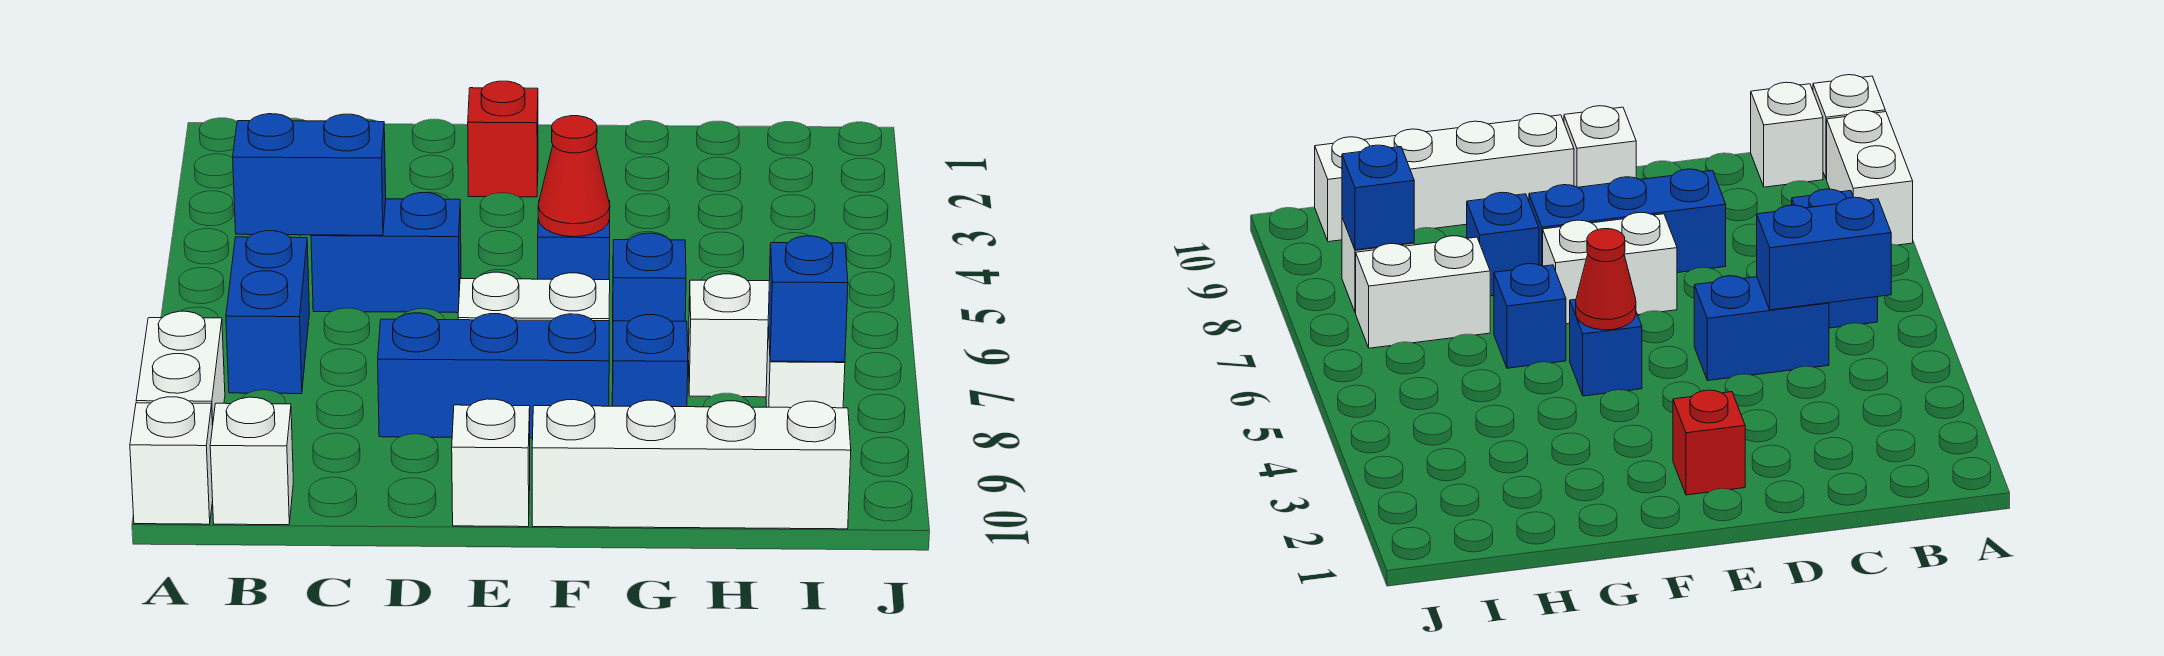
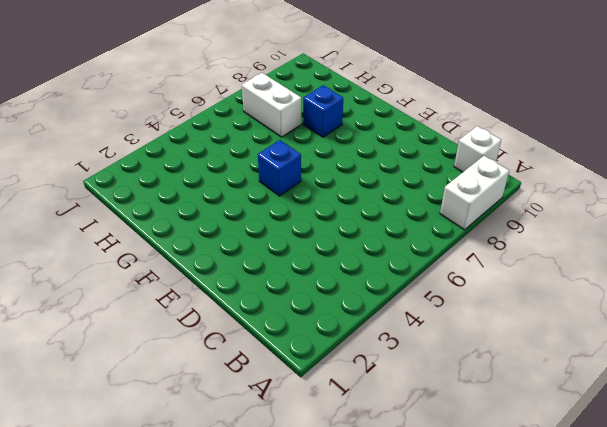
none -> white brick A10 level 1
none -> blue brick B6:B7 level 1
none -> blue brick C5:D5 level 1

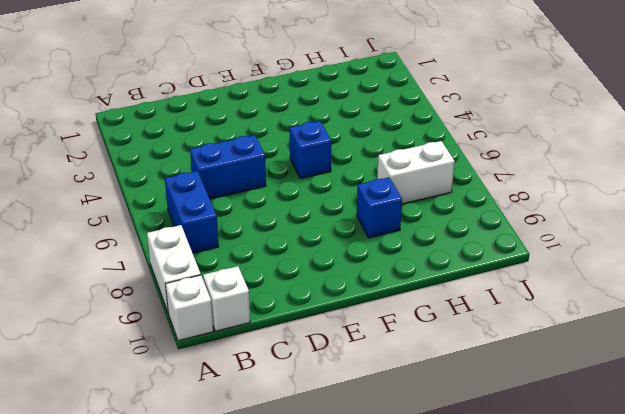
none -> blue brick D8:F8 level 1
none -> red brick E2 level 1
none -> white brick E7:F7 level 1

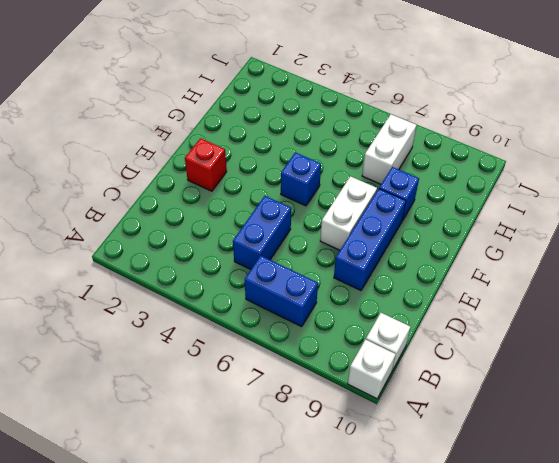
none -> white brick A8:A9 level 1
none -> white brick E10 level 1
none -> white brick F10:I10 level 1

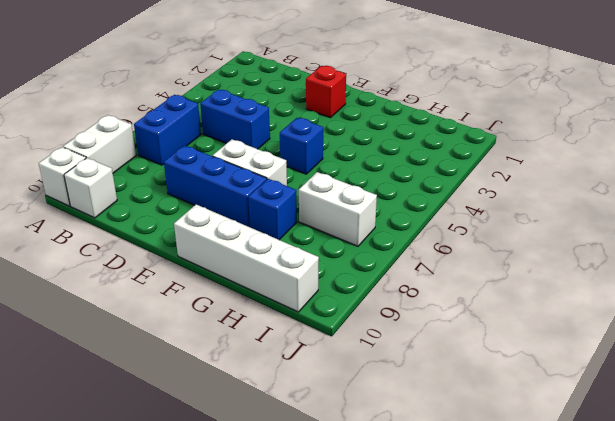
none -> white brick E10 level 1
none -> blue brick G6 level 1
none -> white brick I8 level 1

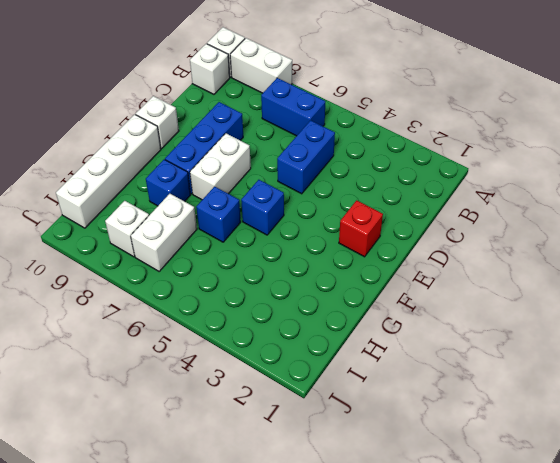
none -> blue brick B5:C5 level 2
none -> red cone F5 level 2
none -> blue brick I8 level 2

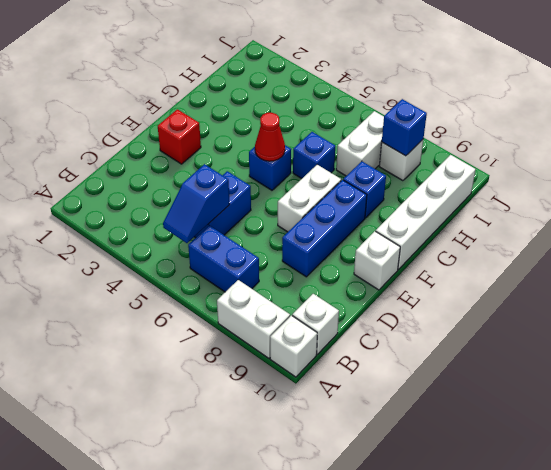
blue slope B5:C5 level 2 top C -> blue brick B5:C5 level 2

